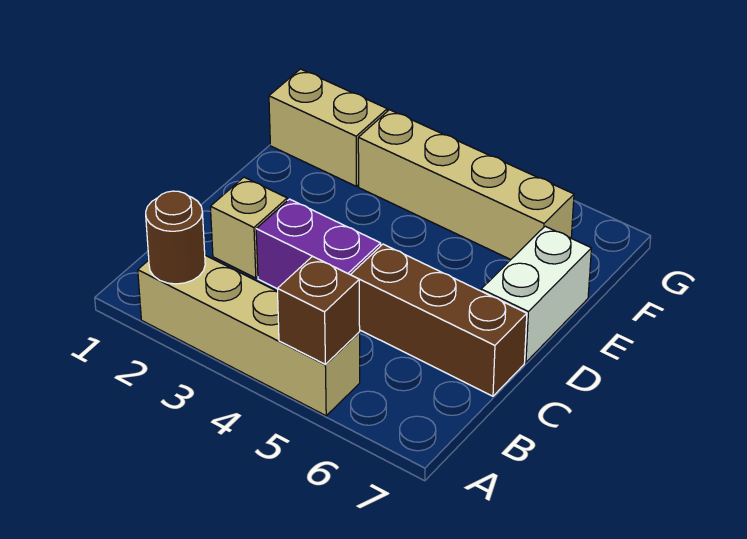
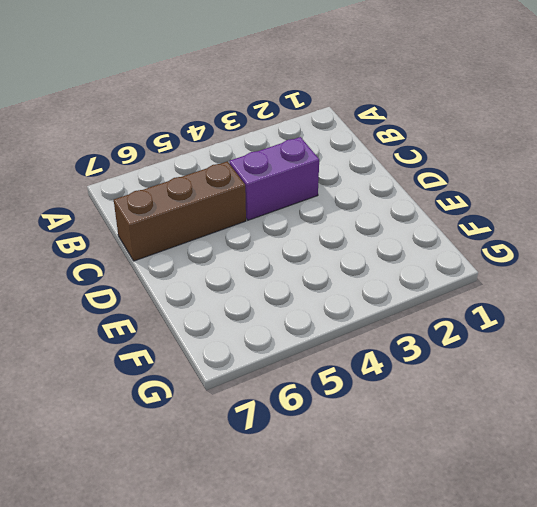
none -> tan brick A2:A5 level 1
none -> tan brick C2 level 1

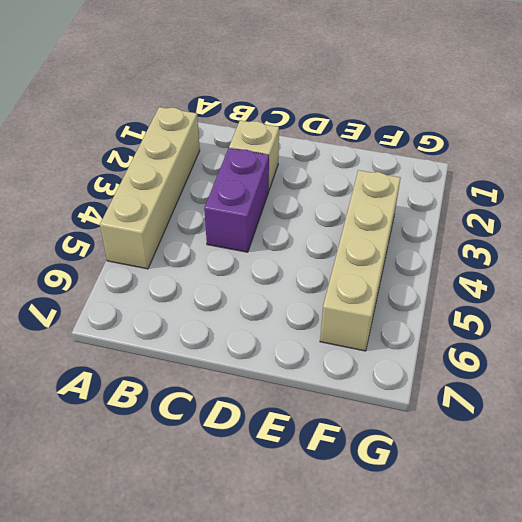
none -> brown brick C5:C7 level 1
none -> white brick D7:E7 level 1

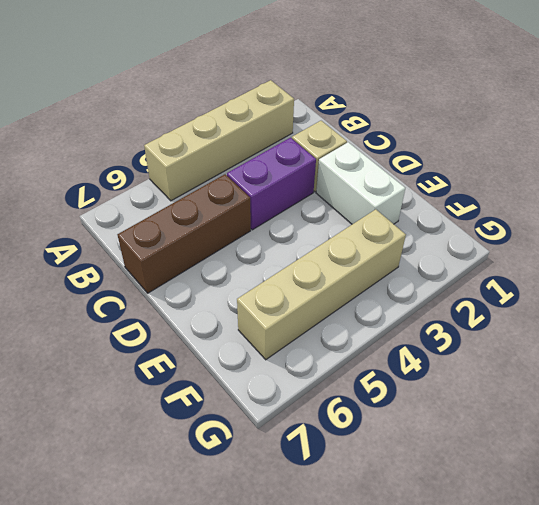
white brick D2:E2 level 1 -> white brick D7:E7 level 1
none -> tan brick F1:F2 level 1
none -> brown round brick A2 level 2

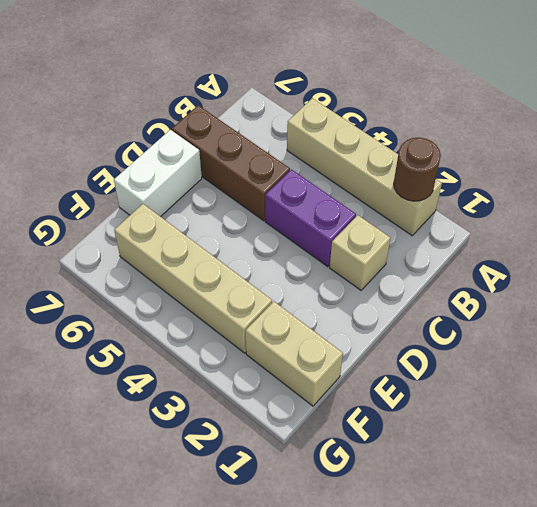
none -> brown brick A5 level 2

